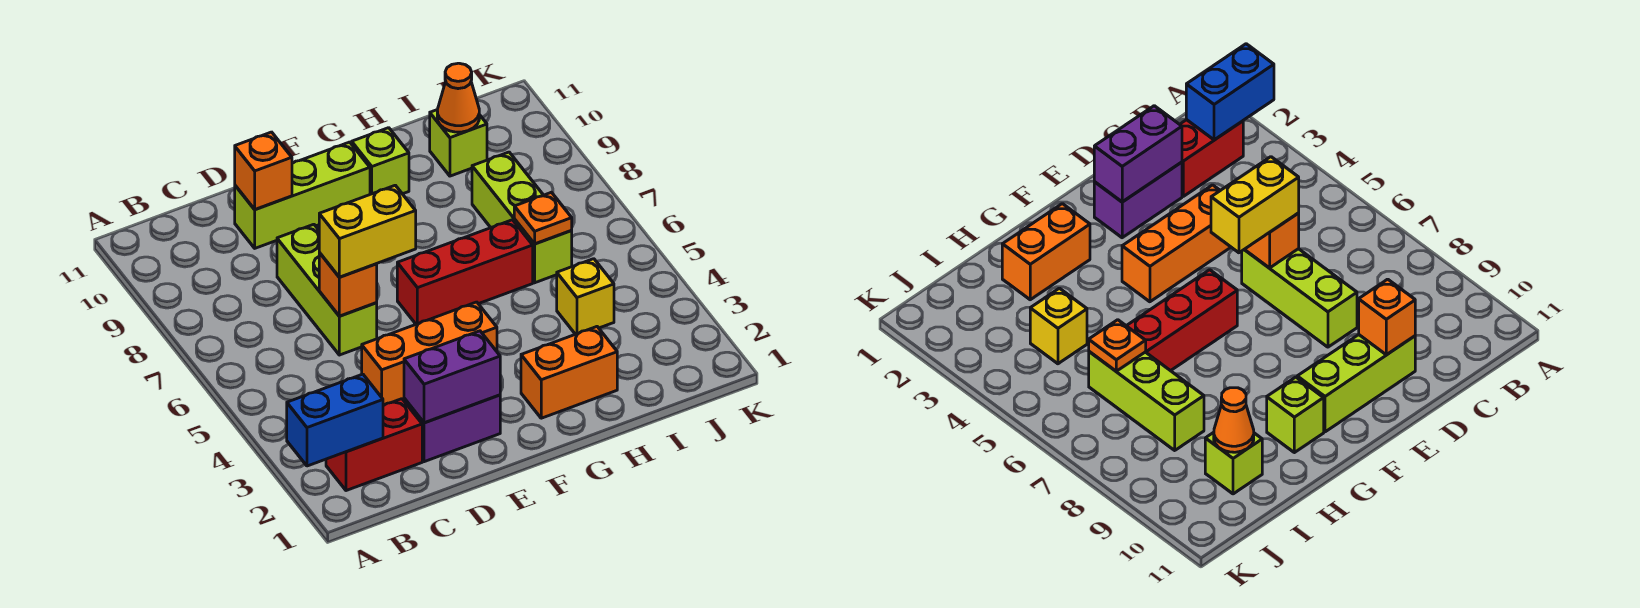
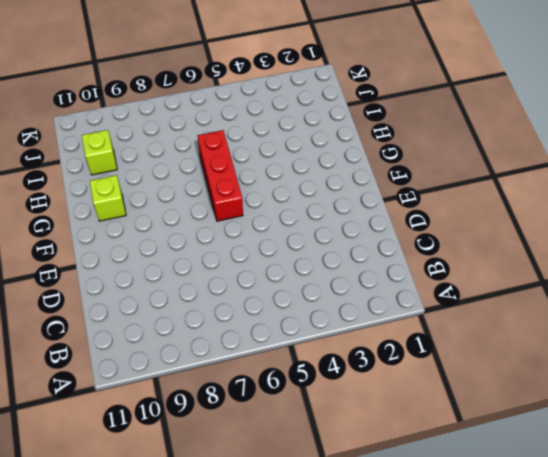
none -> red brick B2:C2 level 1
none -> purple brick D2:E2 level 1
none -> orange brick D4:F4 level 1

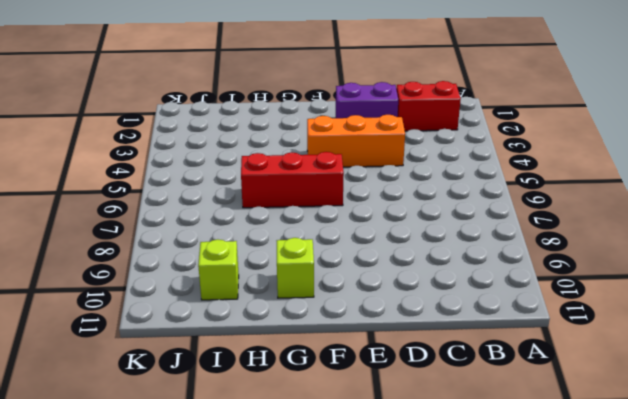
none -> lime brick D6:D8 level 1
none -> lime brick D10:F10 level 1
none -> orange brick G2:H2 level 1

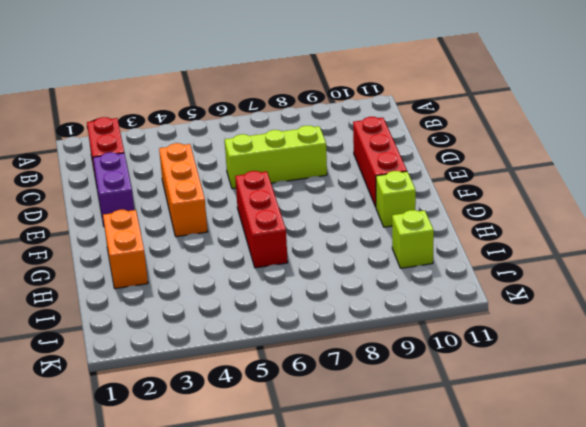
red brick D10:F10 level 1 -> lime brick D10:F10 level 1
none -> yellow brick I4 level 1
none -> lime brick I6:I8 level 1
none -> blue brick A2:B2 level 2

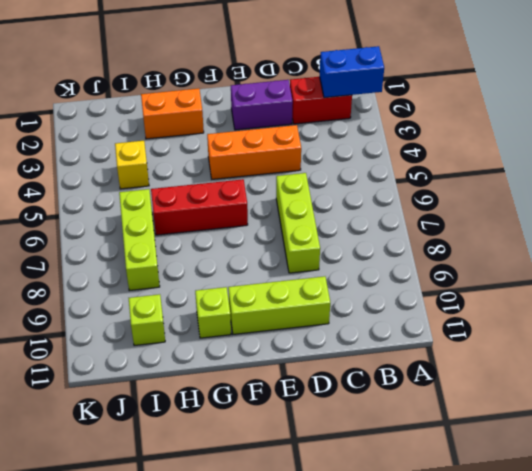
none -> purple brick D2:E2 level 2
none -> orange brick D6 level 2
none -> orange brick D10 level 2

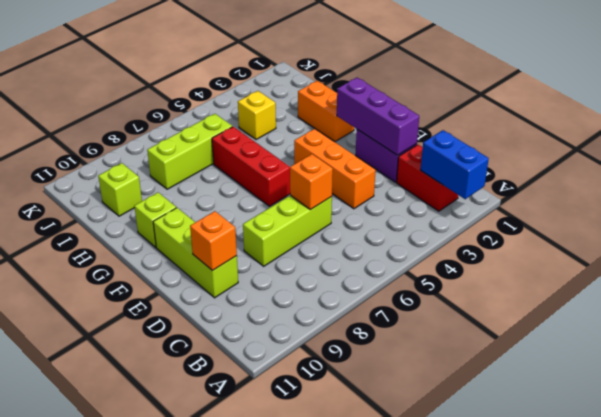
purple brick D2:F2 level 2 -> purple brick D2:E2 level 2
none -> orange plate I6 level 2
none -> orange cone I10 level 2
none -> yellow brick D6:E6 level 3

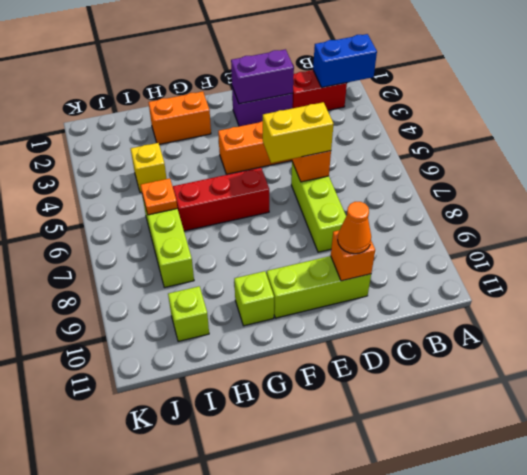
orange cone D10 level 3 -> orange cone I10 level 2

